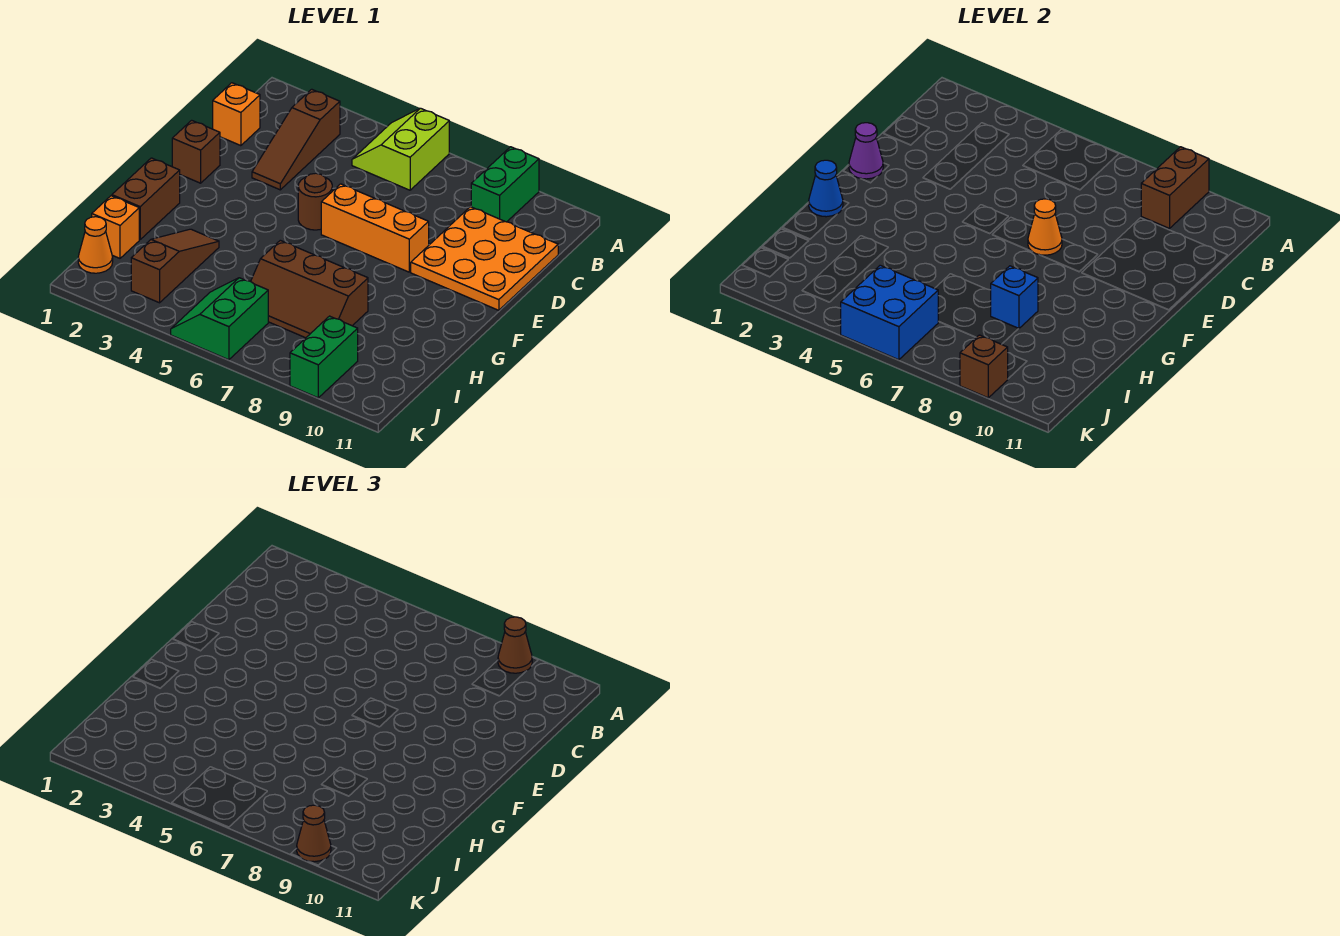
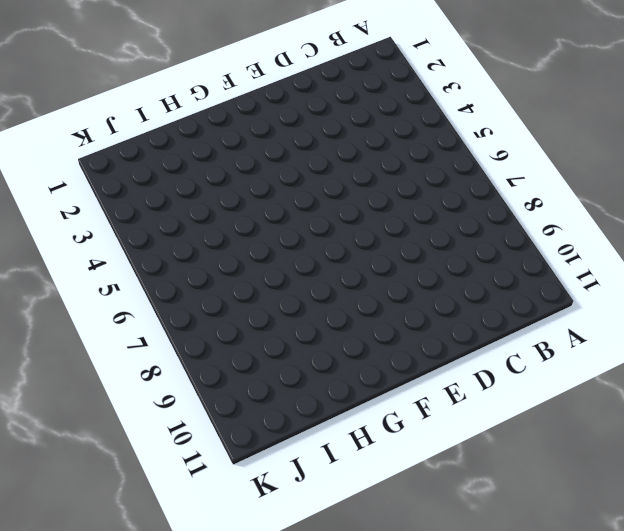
none -> lime slope A5:B6 level 1 top 6
none -> green brick A9:B9 level 1
none -> brown slope B3:D3 level 1 top B

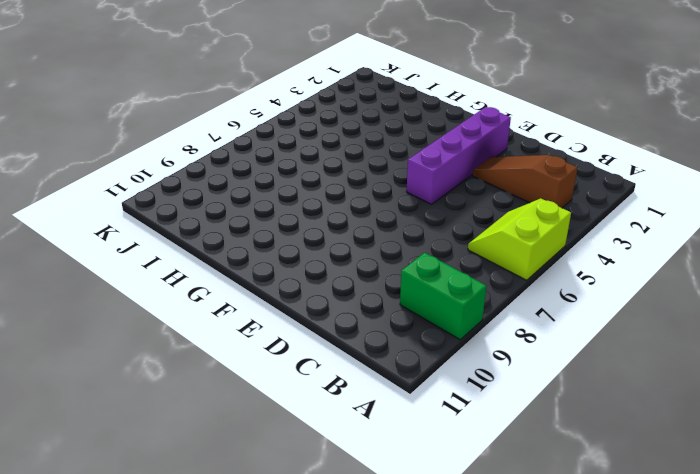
lime slope A5:B6 level 1 top A -> lime slope A5:B6 level 1 top 6
purple brick E2:E5 level 1 -> brown round brick E5 level 1
none -> orange brick C1 level 1
none -> orange plate C9:E11 level 1
none -> brown brick E1 level 1

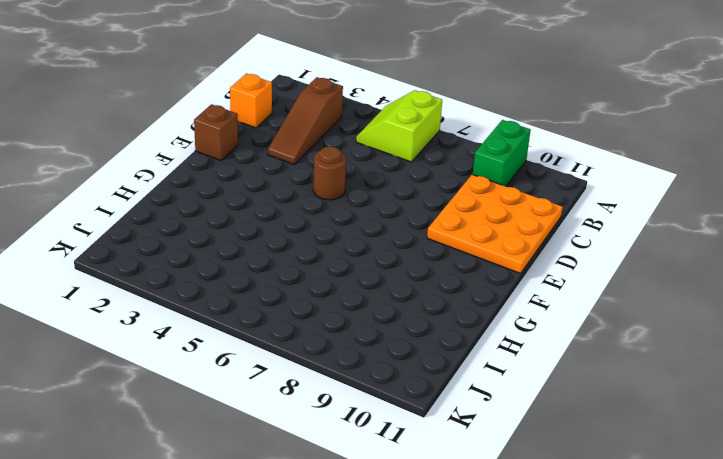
none -> orange brick E6:E8 level 1
none -> brown brick G1:H1 level 1
none -> brown slope H3:J3 level 1 top J

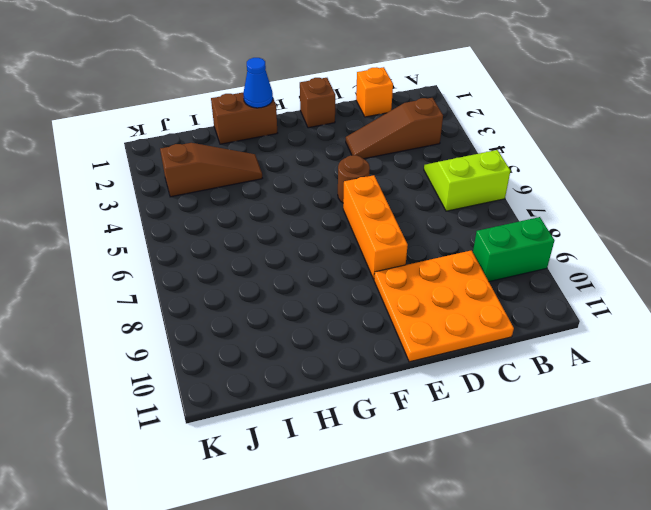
none -> brown slope H6:I8 level 1 top H
none -> orange brick I1 level 1
none -> orange cone J1 level 1

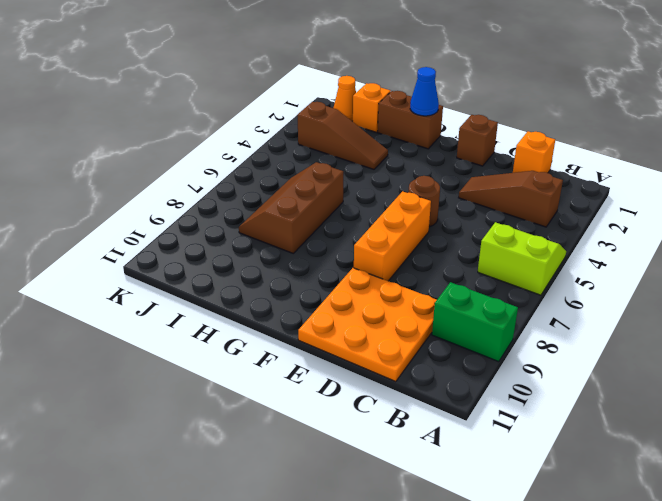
none -> green slope J5:K6 level 1 top 6
none -> green brick J9:K9 level 1
none -> brown brick A9:B9 level 2

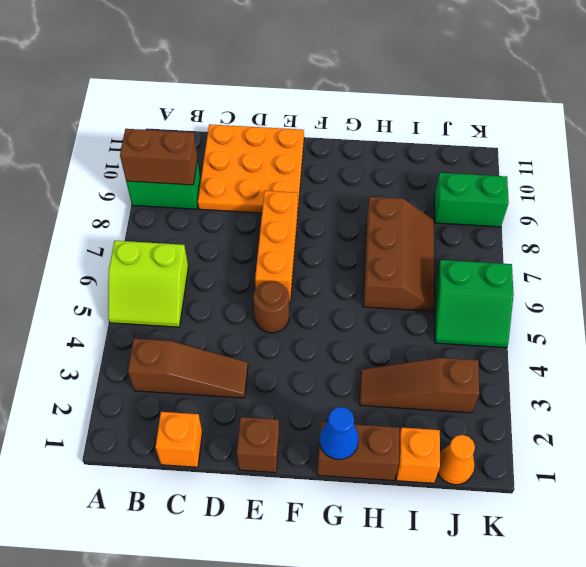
none -> purple cone E1 level 2
none -> orange cone E7 level 2
none -> blue brick H8 level 2

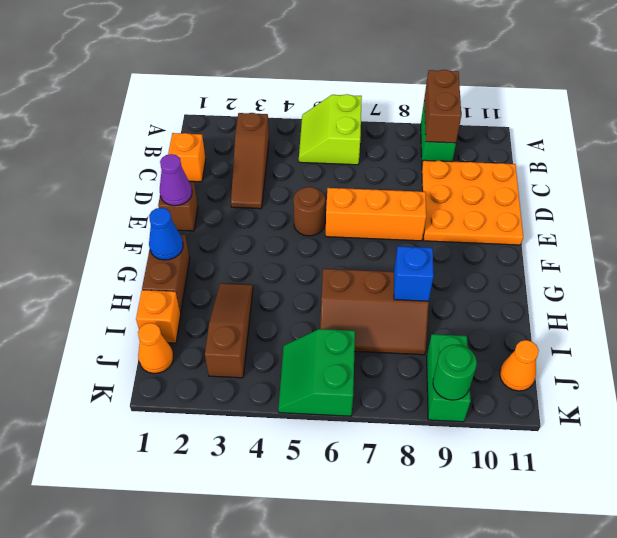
orange cone J11 level 1 -> orange cone E7 level 2
green round brick K9 level 2 -> brown brick K9 level 2
none -> blue brick J5:K6 level 2
none -> brown cone A9 level 3
none -> brown cone K9 level 3

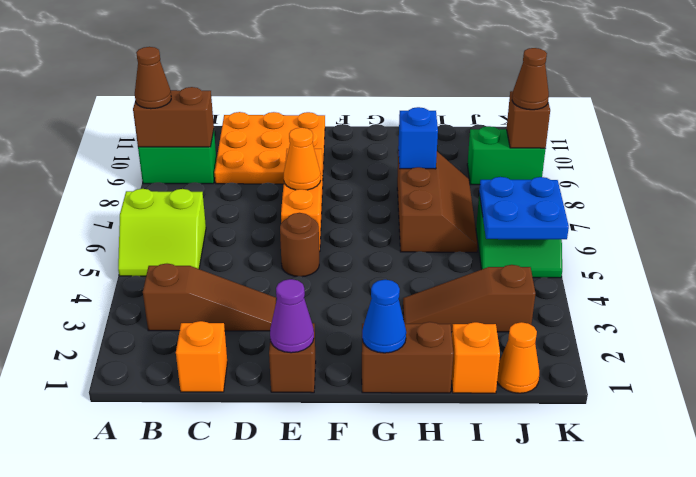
blue plate J5:K6 level 2 -> blue brick J5:K6 level 2

